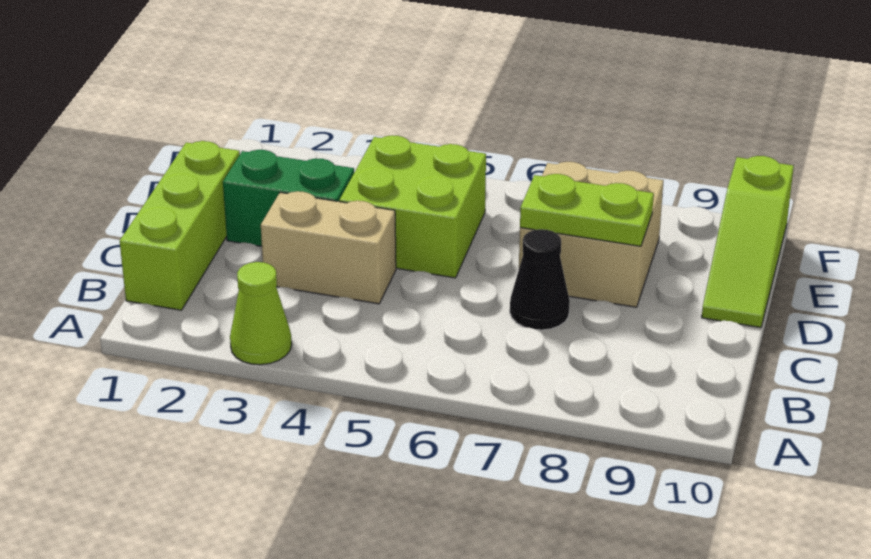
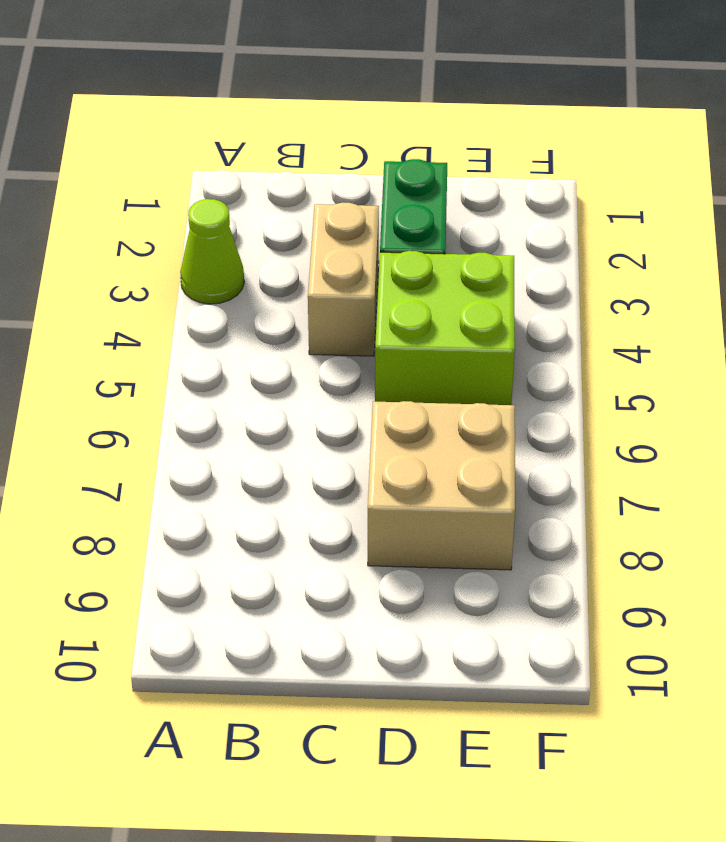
none -> lime brick B1:D1 level 1
none -> black cone C7 level 1

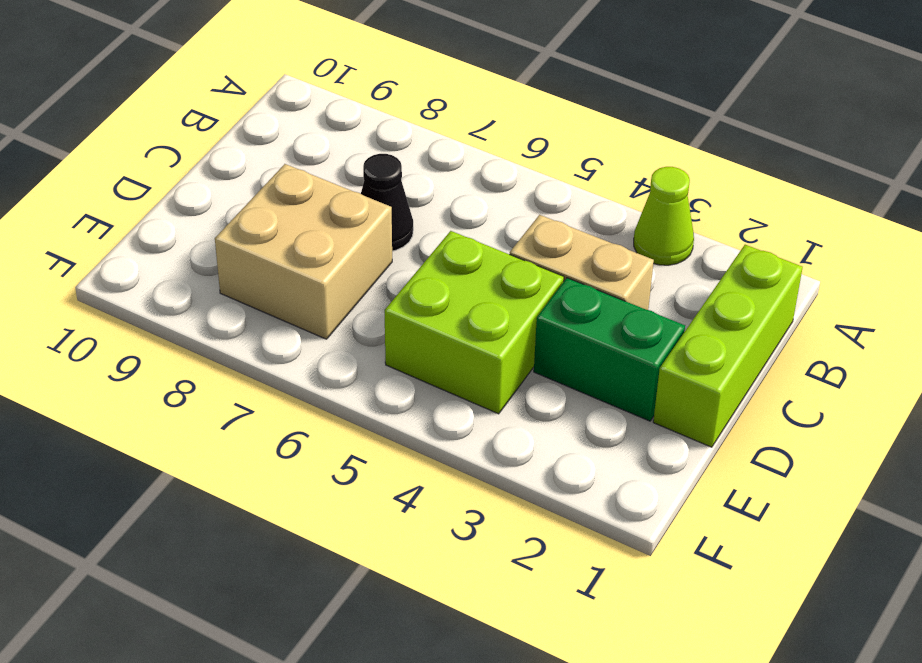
none -> lime slope D10:F10 level 1 top F
none -> lime plate D7:D8 level 2

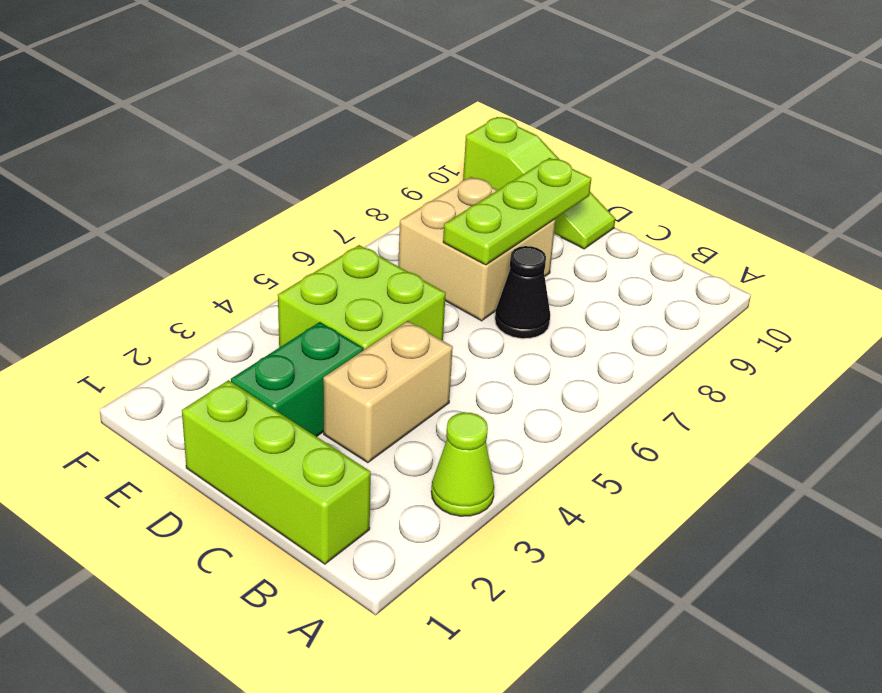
lime plate D7:D9 level 2 -> lime plate D7:D8 level 2

